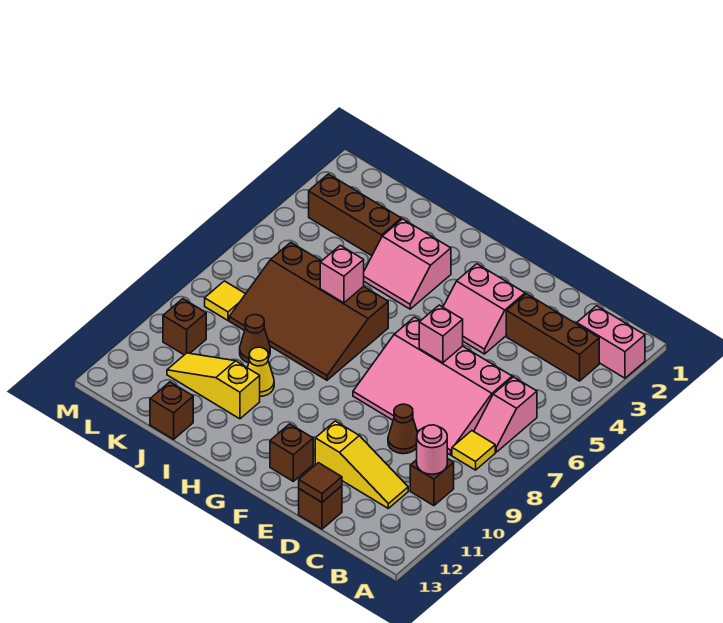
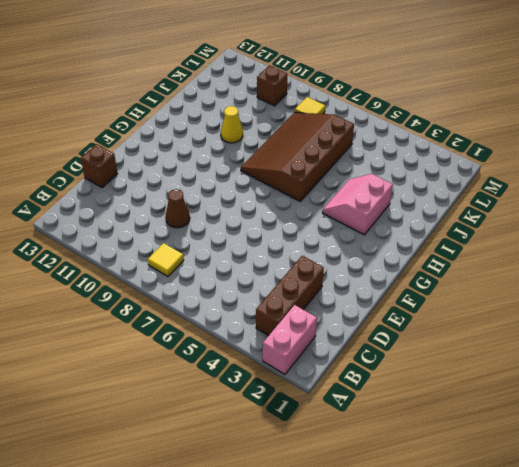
none -> pink slope B6:B7 level 1 top 6
none -> brown brick B10 level 1
none -> pink slope C6:F8 level 1 top 6

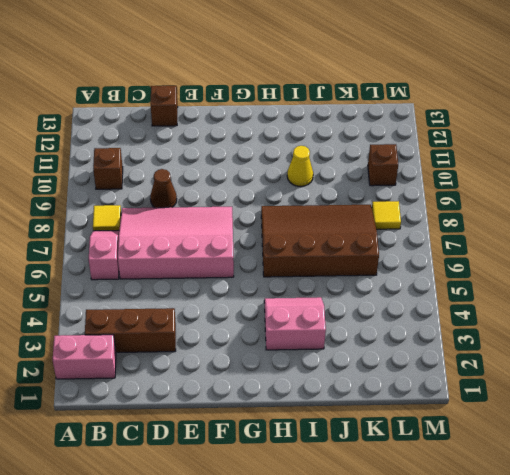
none -> yellow slope C11:E11 level 1 top E
none -> pink slope E3:F4 level 1 top 3
none -> brown brick F12 level 1

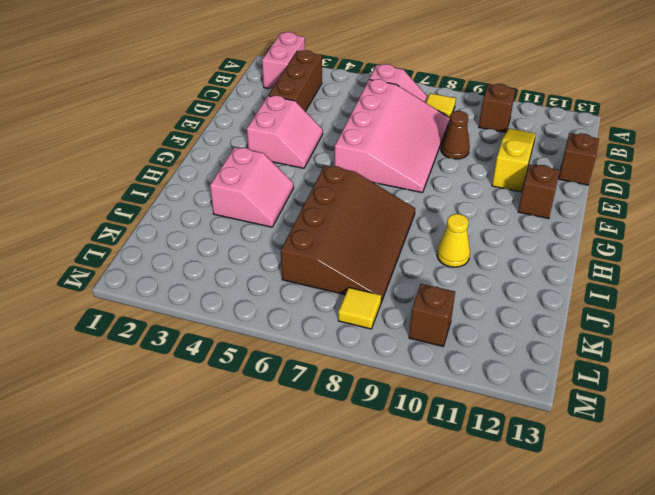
none -> yellow slope I11:K11 level 1 top I
none -> brown brick J3:L3 level 1
none -> brown cone J9 level 1

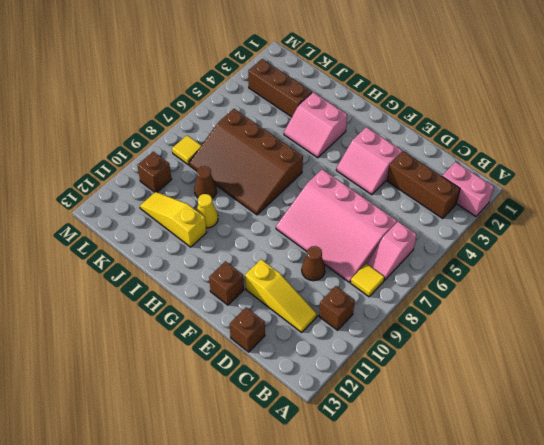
none -> brown brick J13 level 1
none -> pink round brick B10 level 2
none -> brown tile D13 level 2

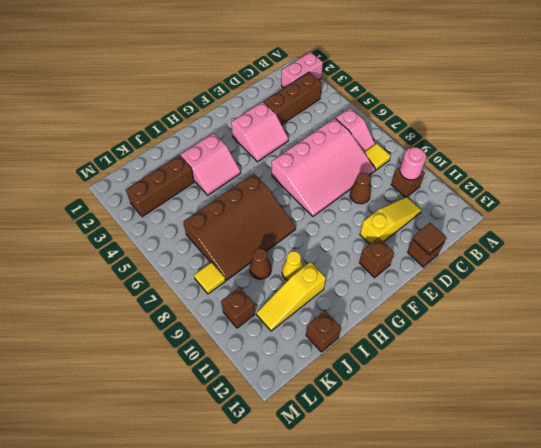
none -> pink brick E6 level 2
none -> pink brick I6 level 2

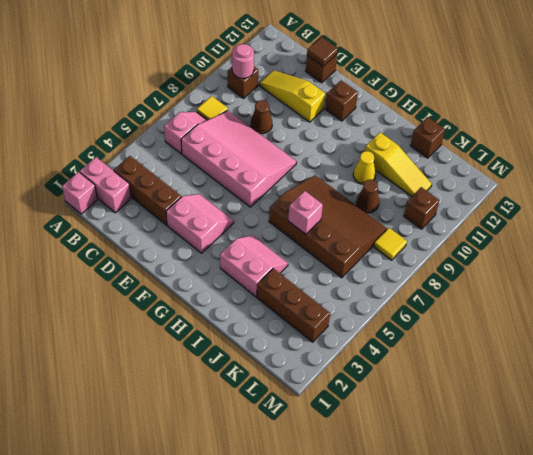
pink brick A1 level 1 -> pink brick E6 level 2

